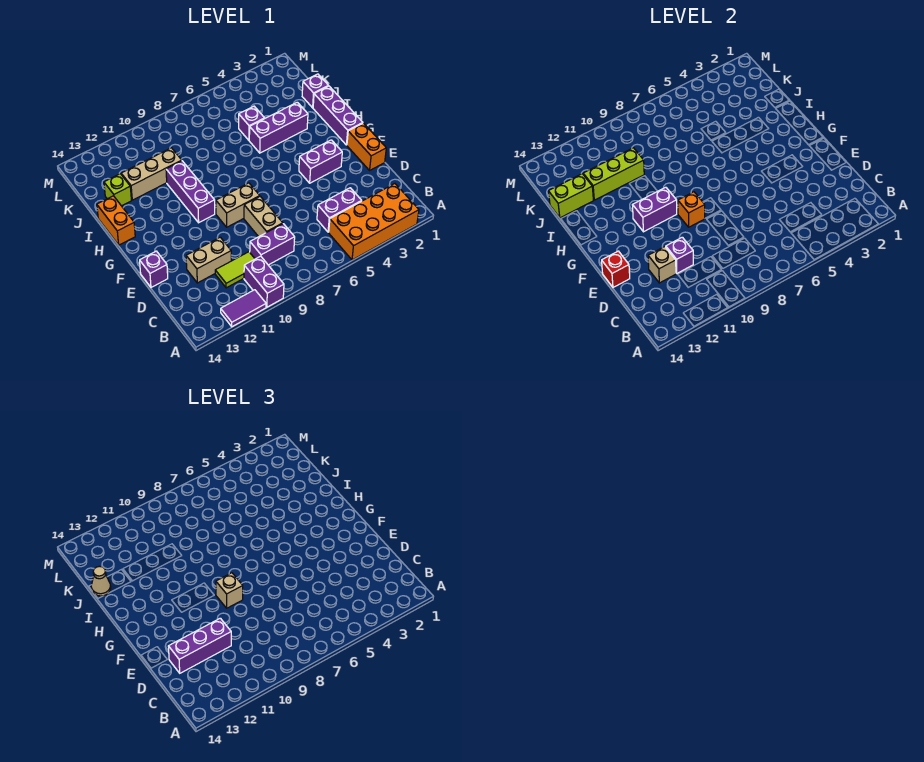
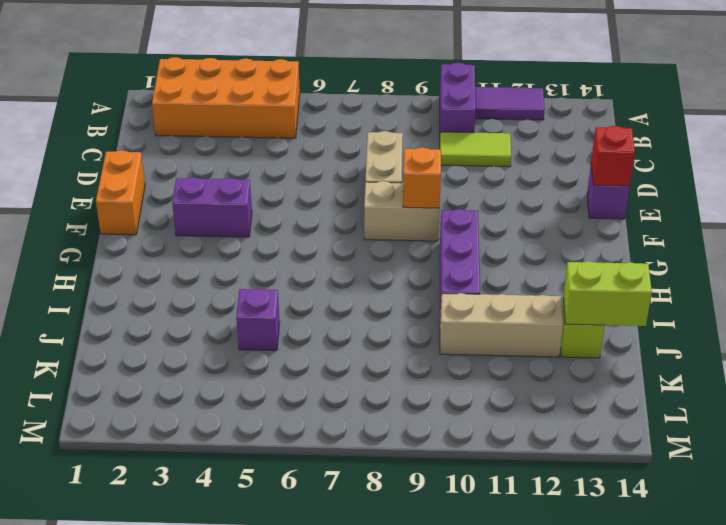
none -> purple brick C4:C5 level 1
none -> purple brick C8:C9 level 1
none -> tan brick D11:D12 level 1
none -> purple brick G1:I1 level 1

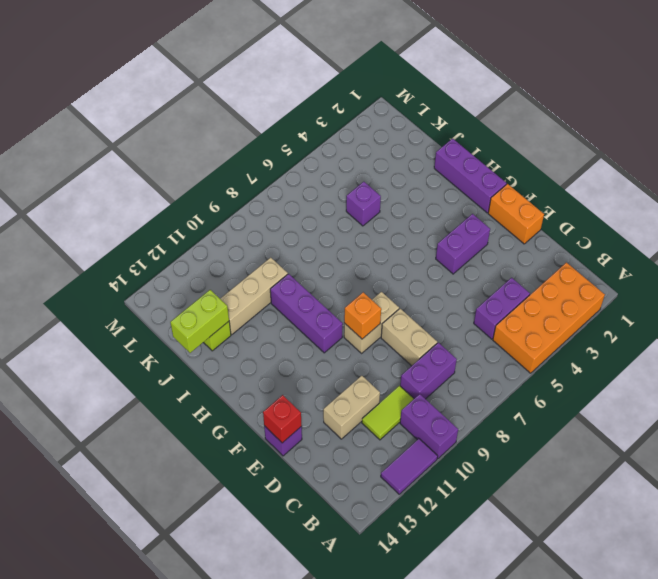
none -> orange brick H14:I14 level 1
none -> purple brick I3:I5 level 1
none -> purple brick J1 level 1
none -> purple brick D11 level 2

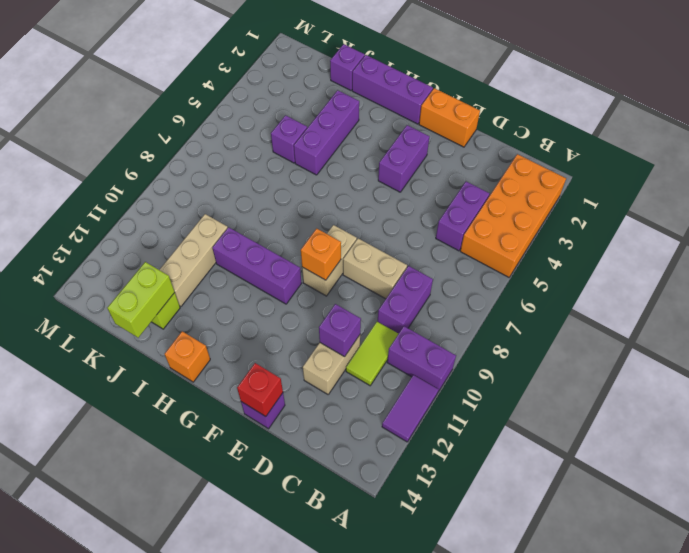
orange brick H14 level 1 -> orange brick H14:I14 level 1
none -> tan brick D12 level 2
none -> purple brick G10:G11 level 2
none -> lime brick J10:J12 level 2
none -> purple brick D11:D13 level 3

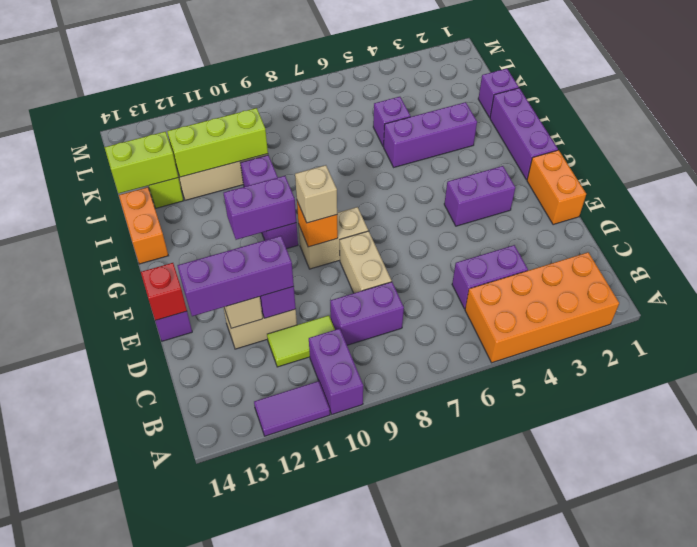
none -> tan cone J14 level 3

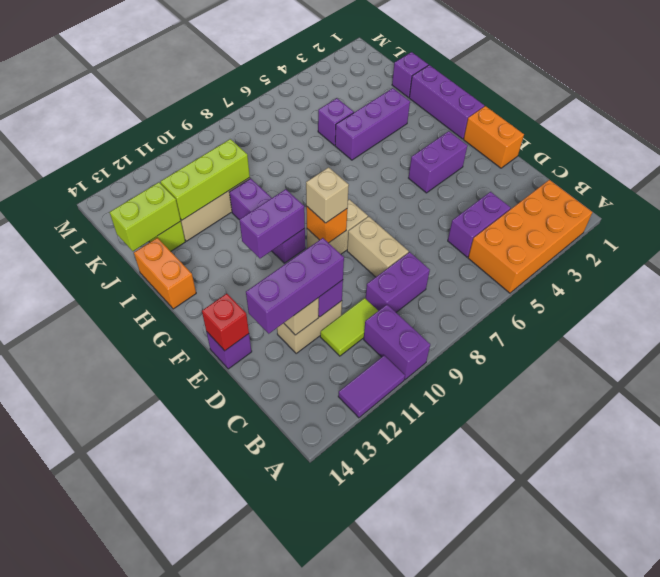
none -> tan cone J14 level 3

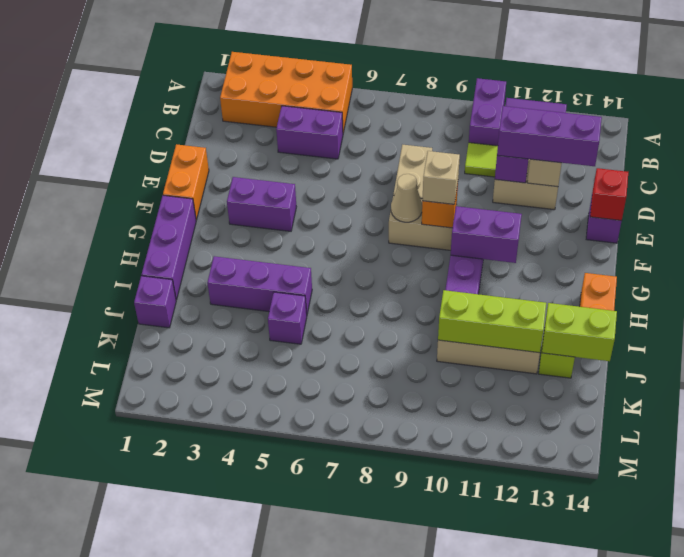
tan cone F8 level 2 -> tan cone J14 level 3
none -> purple brick C8:C9 level 1

